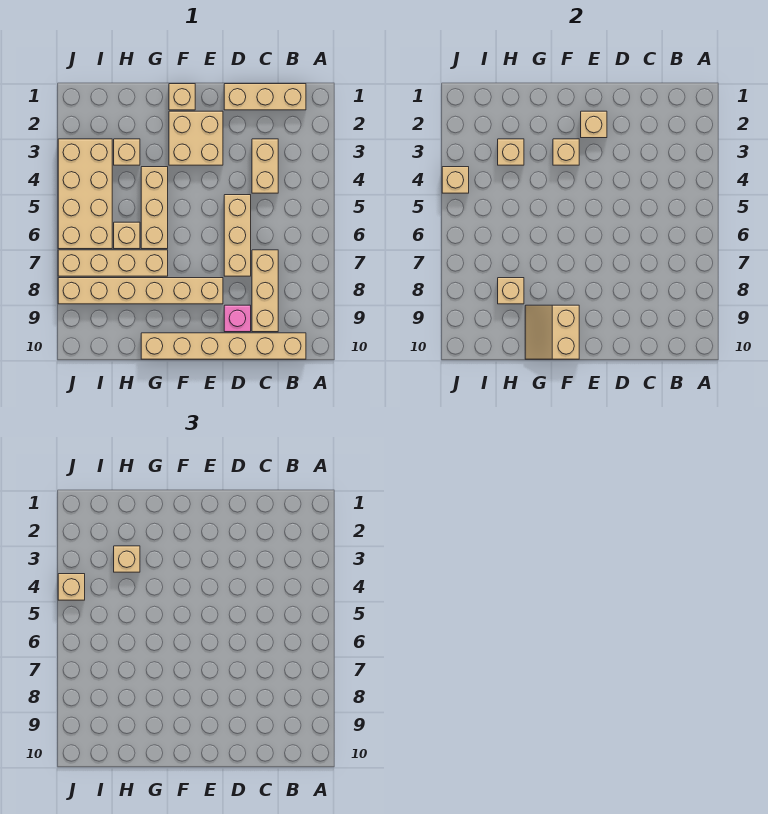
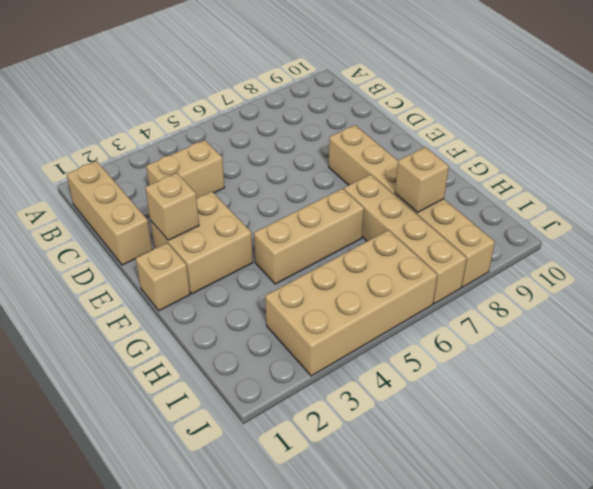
none -> tan brick B10:G10 level 1
none -> tan brick C7:C9 level 1
none -> tan brick D5:D7 level 1

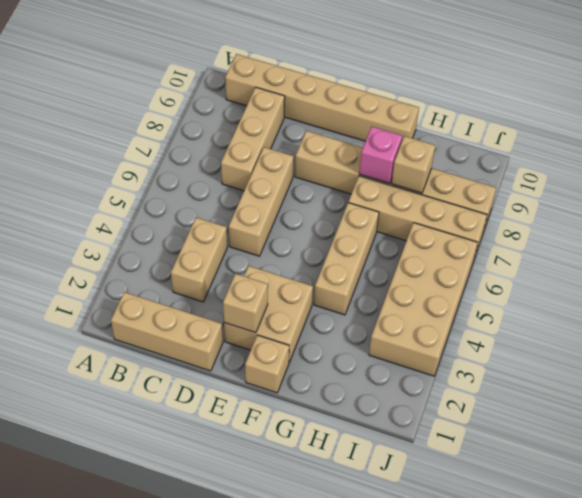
pink brick G8 level 2 -> pink brick D9 level 1
none -> tan brick H3 level 1
none -> tan brick H6 level 1
none -> tan brick F3 level 2

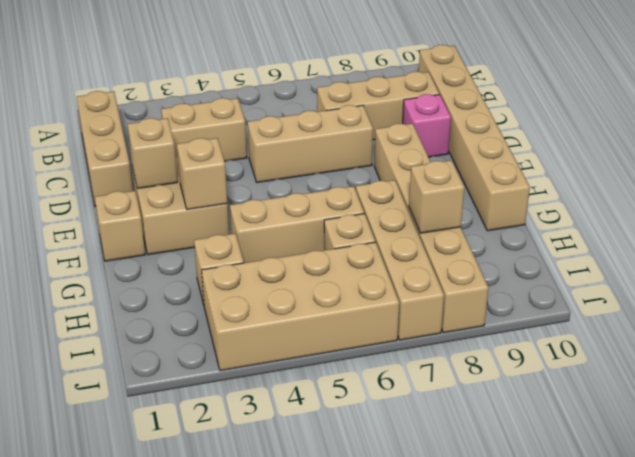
none -> tan slope F9:G10 level 2 top F
none -> tan brick H3 level 2
none -> tan brick J4 level 2

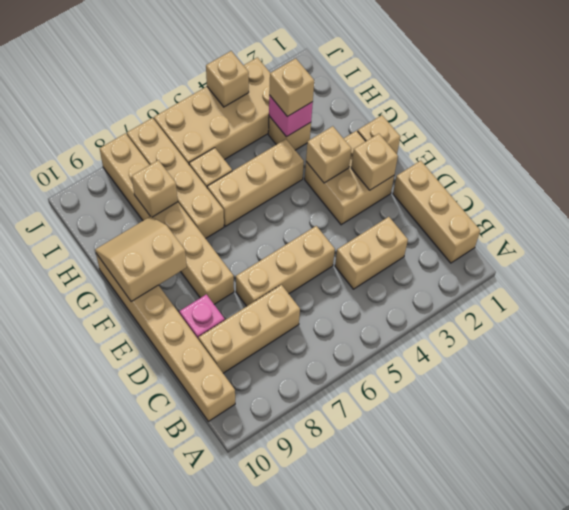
pink brick H3 level 2 -> tan brick H3 level 2
none -> tan brick J4 level 3

